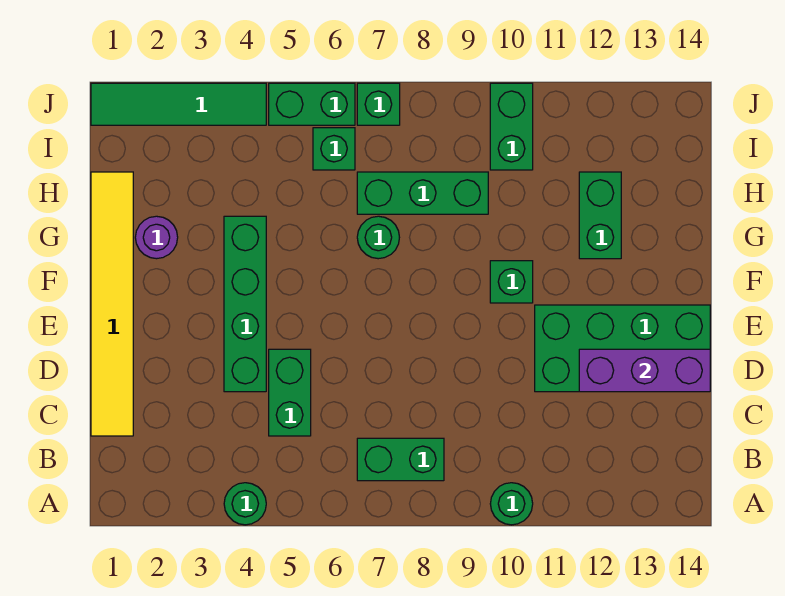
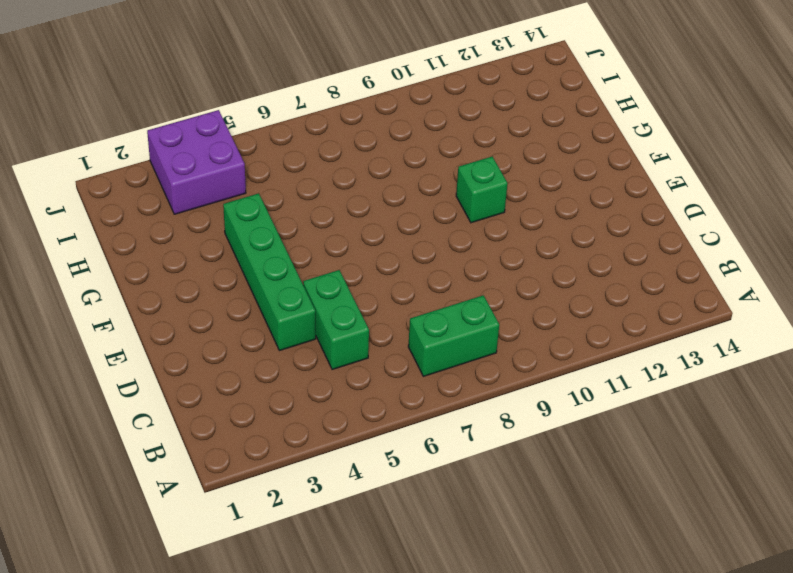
purple brick I3:J4 level 1 -> green tile J1:J4 level 1
none -> green round brick A4 level 1
none -> green round brick A10 level 1
none -> yellow tile C1:H1 level 1

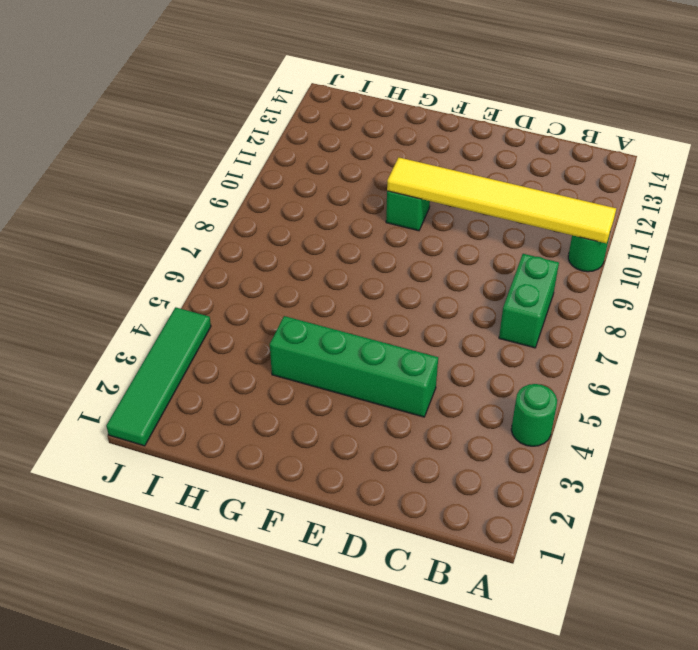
yellow tile A10:F10 level 2 -> yellow tile C1:H1 level 1
none -> green brick C5:D5 level 1
none -> green brick D11:E14 level 1
none -> purple round brick G2 level 1

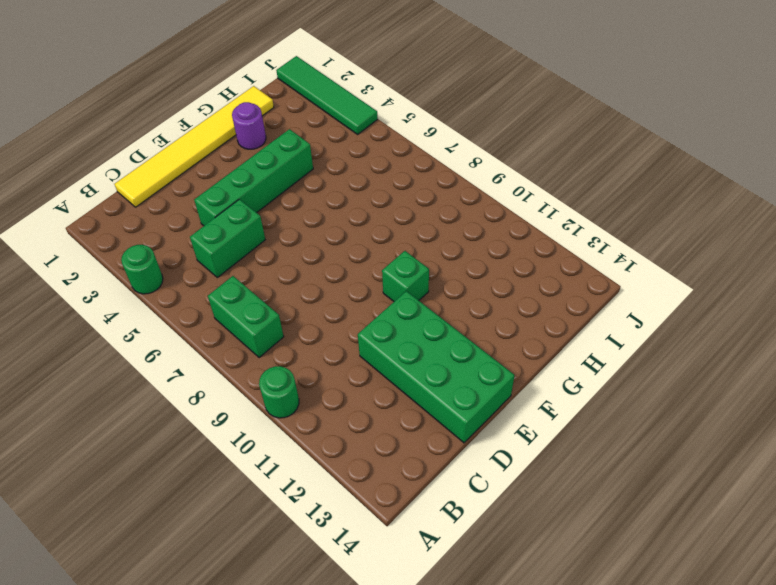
none -> green round brick G7 level 1
none -> green brick G12:H12 level 1
none -> green brick H7:H9 level 1

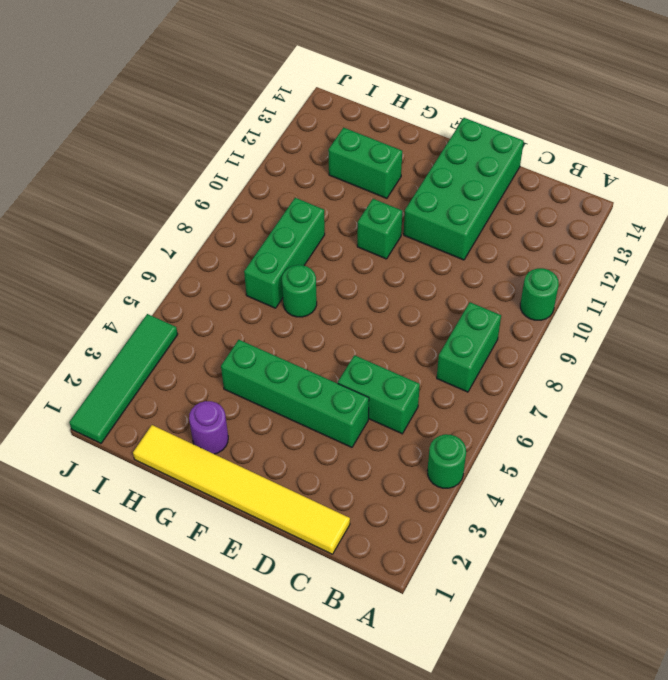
none -> green brick I6 level 1
none -> green brick I10:J10 level 1
none -> green brick J5:J6 level 1

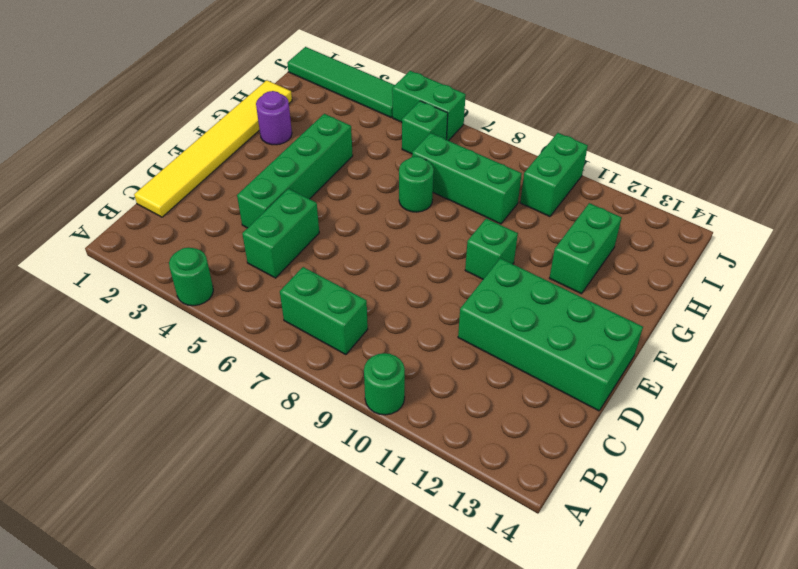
none -> green brick J7 level 1
none -> purple brick D12:D14 level 2

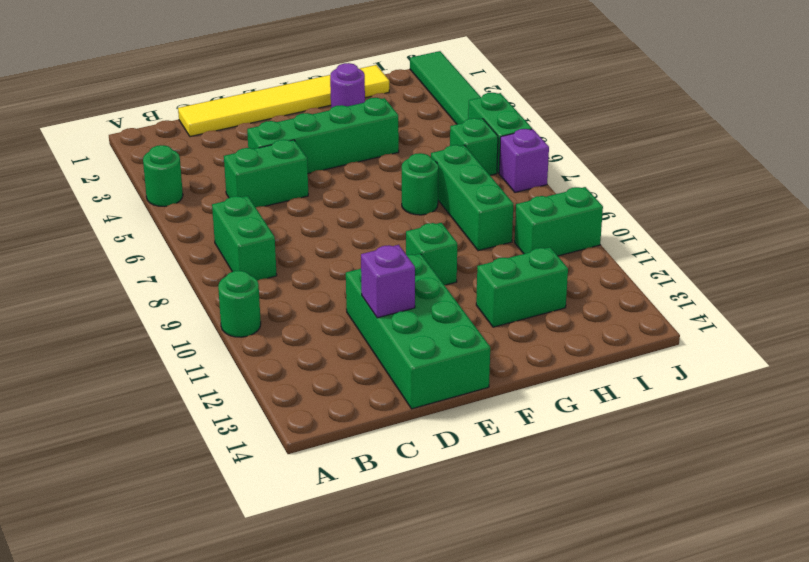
purple brick D12 level 2 -> purple brick D12:D14 level 2
purple brick J7 level 1 -> green brick J7 level 1

